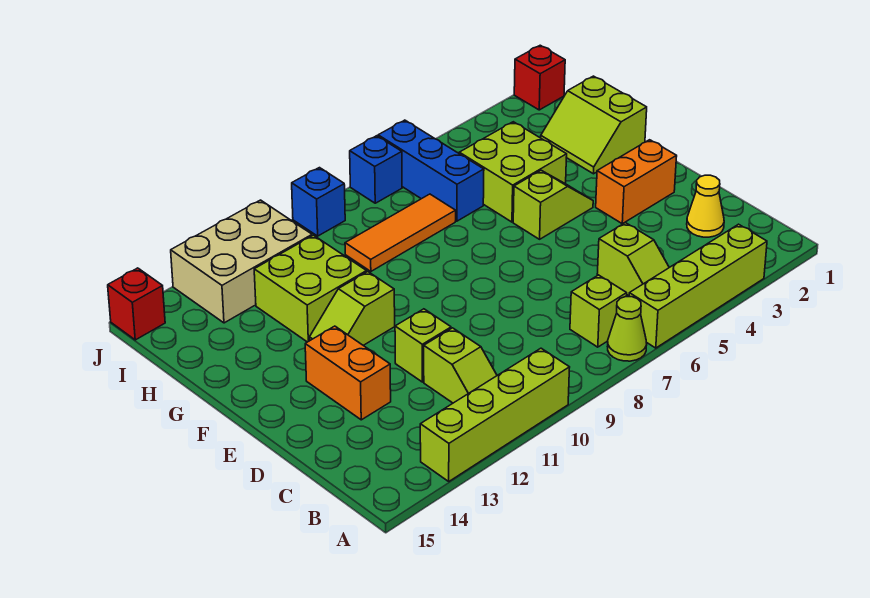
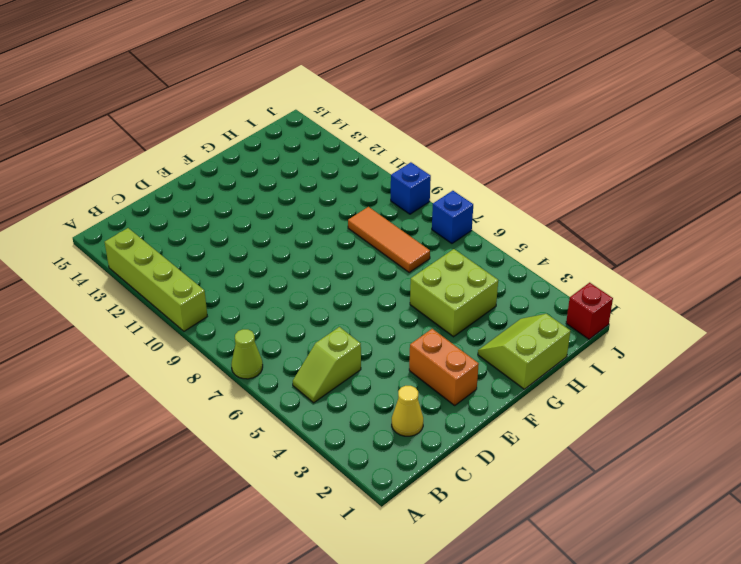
none -> lime brick A3:A6 level 1
none -> lime brick B7 level 1
none -> lime slope B11:C11 level 1 top C

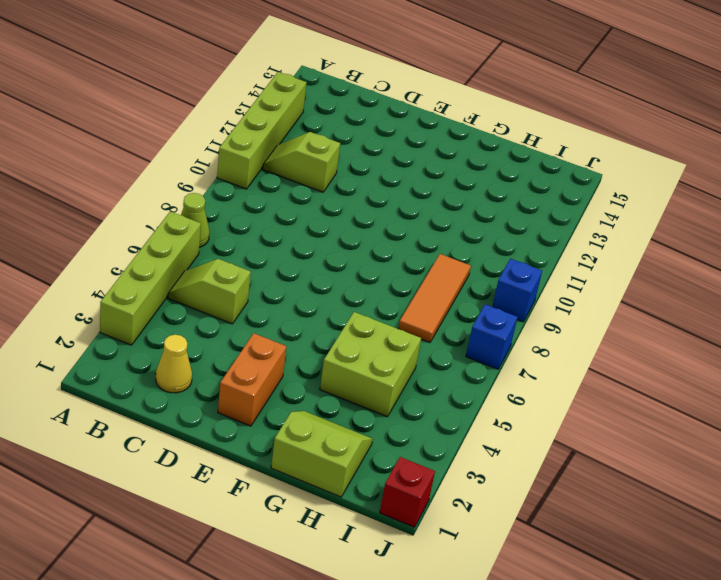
none -> lime brick B7 level 1
none -> lime brick D11 level 1
none -> orange brick D13:E13 level 1

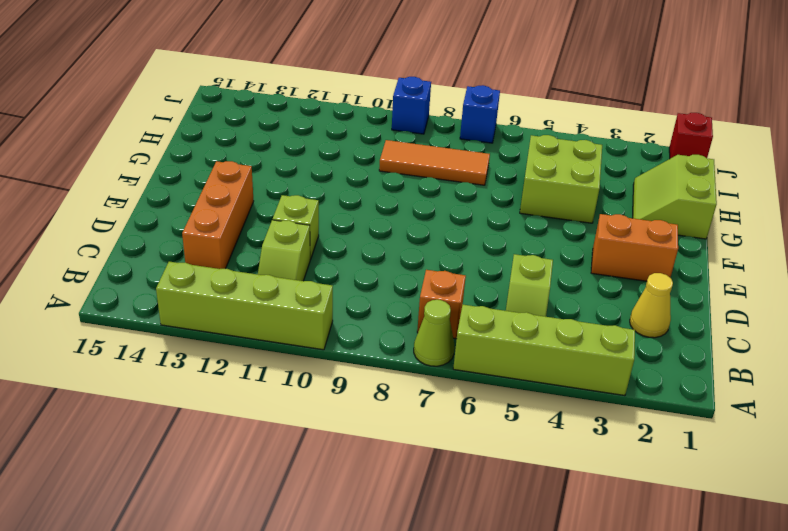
orange brick B7 level 1 -> lime brick B7 level 1
orange brick C13:E13 level 1 -> orange brick D13:E13 level 1
none -> lime slope F4:F5 level 1 top 5
none -> lime slope F11:F12 level 1 top 11
none -> lime brick G11:H12 level 1

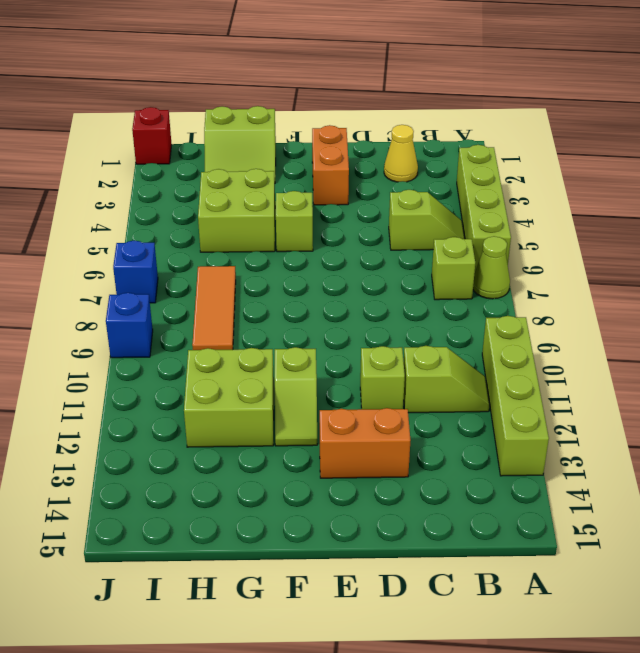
none -> blue brick H6:J6 level 1
none -> tan brick I11:J13 level 1
none -> red brick J15 level 1

